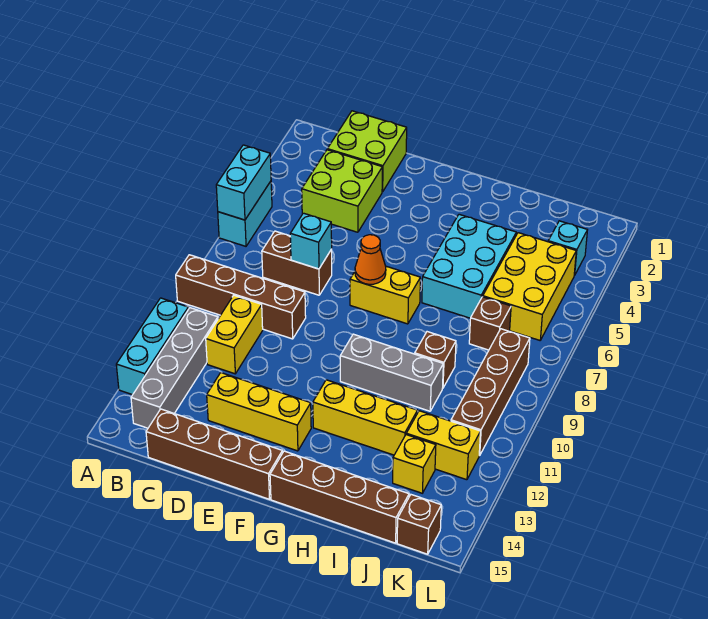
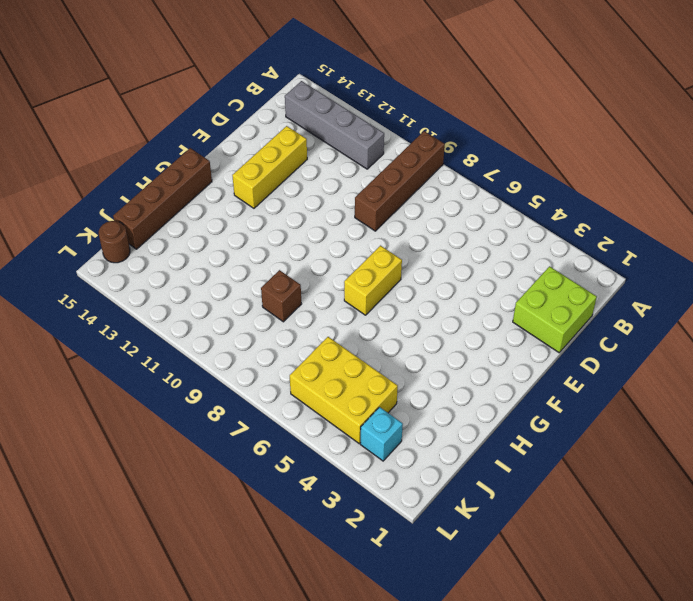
brown round brick K15 level 1 -> brown brick K15 level 1
none -> cyan brick A5:A6 level 1
none -> cyan brick A11:A13 level 1
none -> lime brick C3:D4 level 1

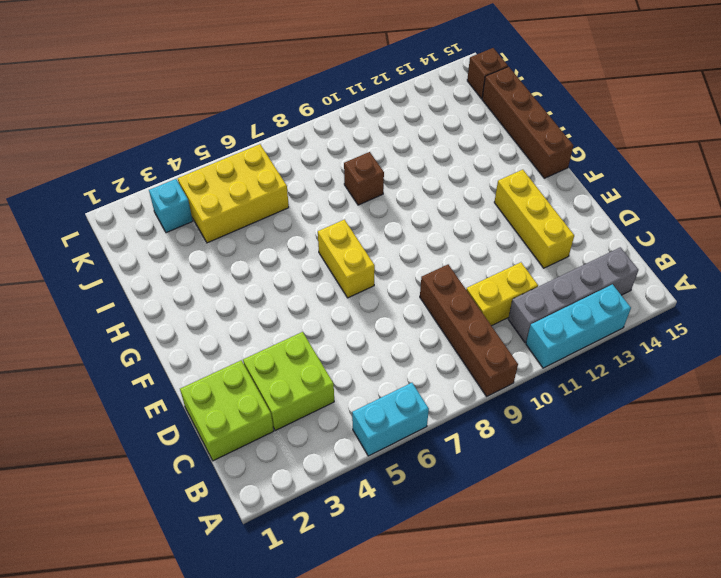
none -> brown brick C7:D7 level 1
none -> brown brick C15:F15 level 1
none -> grey brick G10:I10 level 1

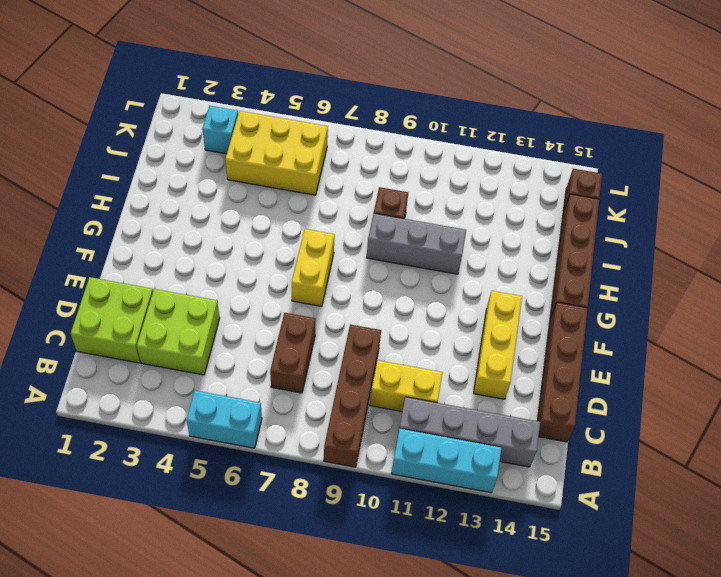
grey brick H9:H11 level 1 -> grey brick G10:I10 level 1
none -> yellow brick G12:I12 level 1
none -> cyan brick H4:I6 level 1
none -> brown brick J7 level 1

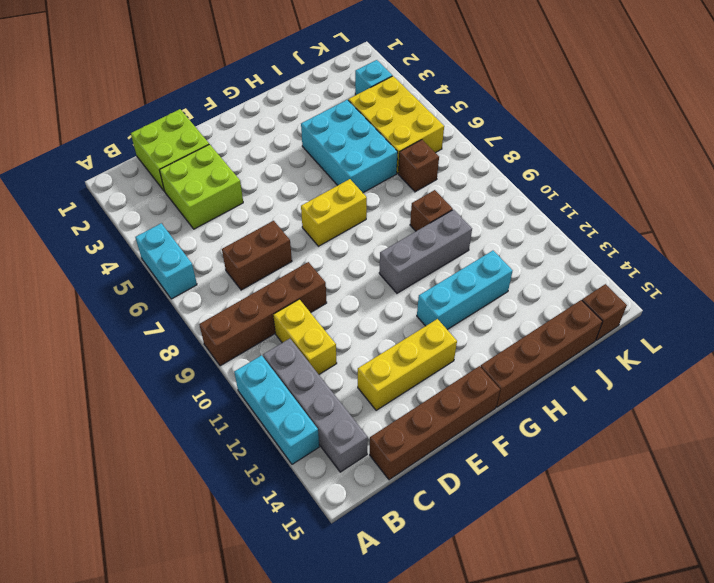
cyan brick G12:I12 level 1 -> yellow brick G12:I12 level 1
none -> yellow brick J12:K12 level 1
none -> yellow brick J13 level 1
none -> brown brick K8:K11 level 1

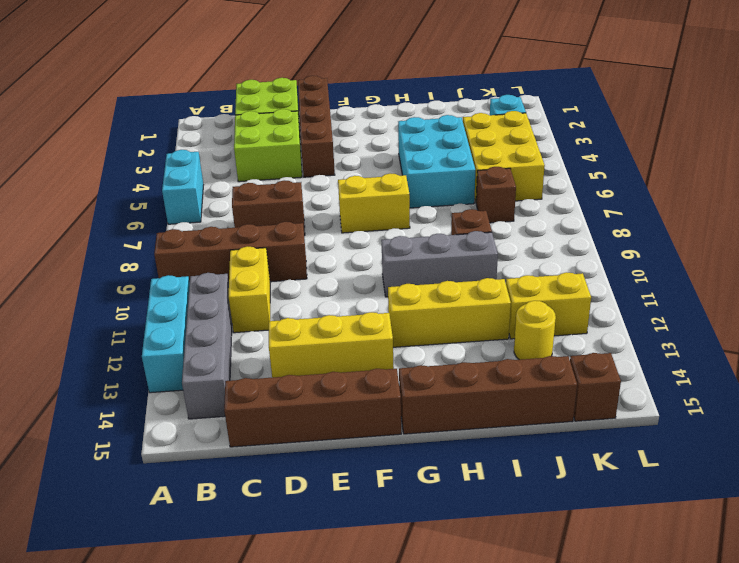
brown brick E1:E4 level 1 -> brown brick K8:K11 level 1
yellow round brick J13 level 1 -> yellow brick J13 level 1
none -> cyan brick A5:A6 level 2
none -> cyan brick D7 level 2
none -> orange cone F7 level 2

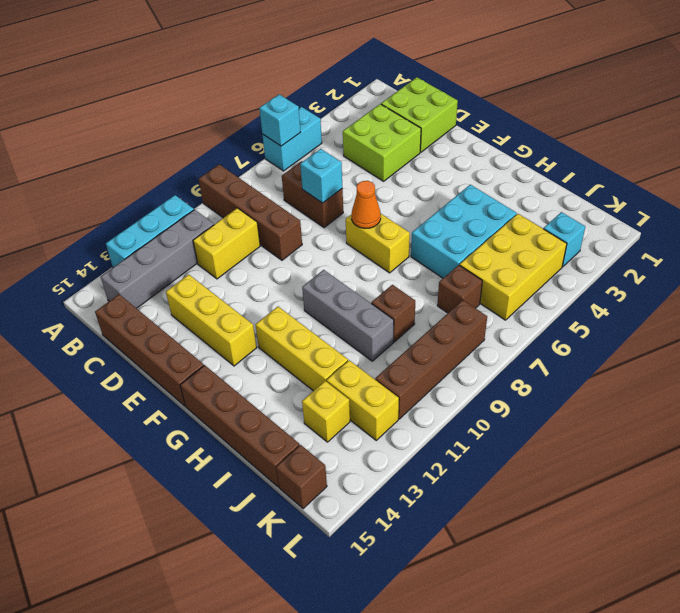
cyan brick A6 level 2 -> cyan brick A5:A6 level 2

